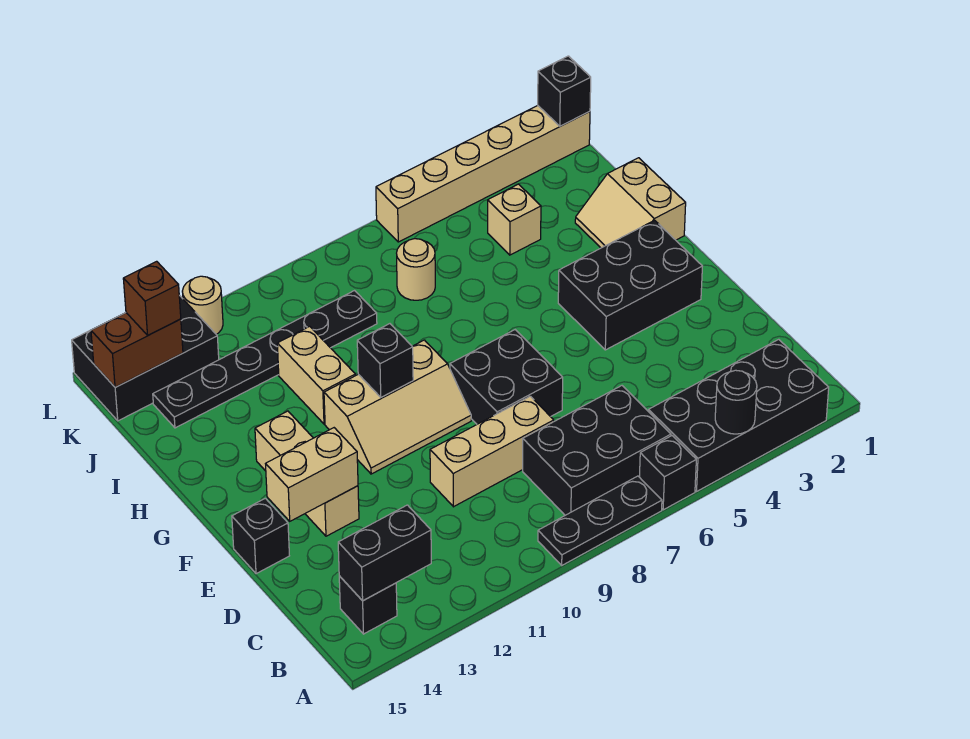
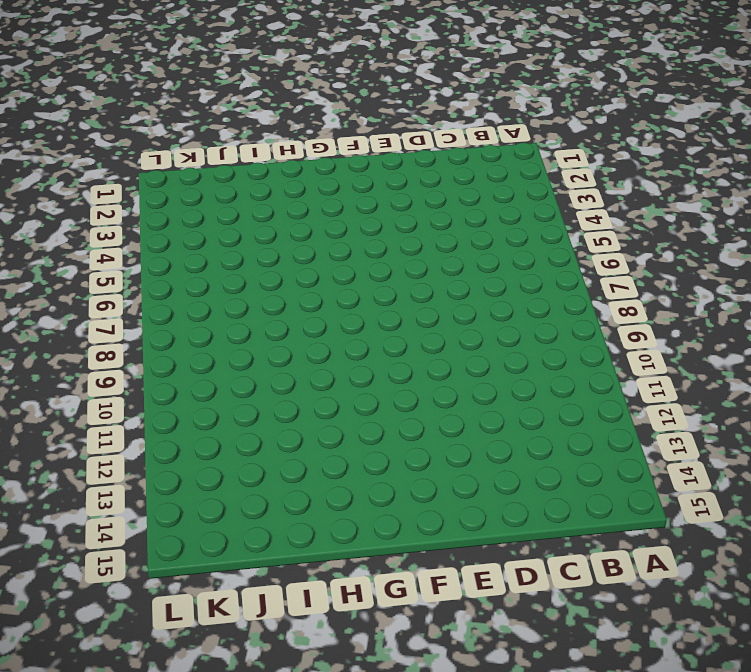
none -> black brick A2:B5 level 1
none -> black brick A6 level 1
none -> black plate A7:A9 level 1

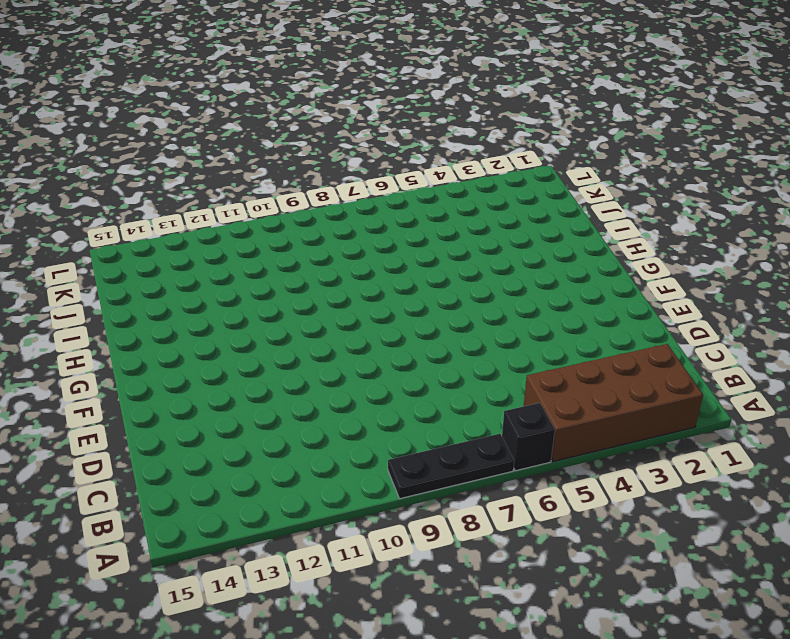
brown brick A2:B5 level 1 -> black brick A2:B5 level 1
none -> black brick B6:C8 level 1
none -> black brick B14 level 1
none -> tan brick D8:D10 level 1

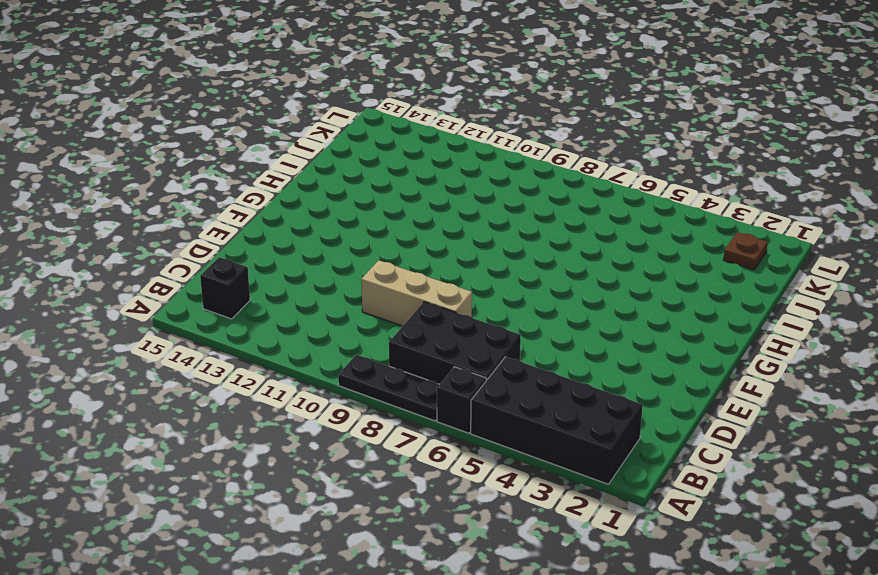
brown plate K2 level 1 -> none
none -> black brick E7:F8 level 1
none -> tan brick E13:G13 level 1
none -> black brick E15 level 1

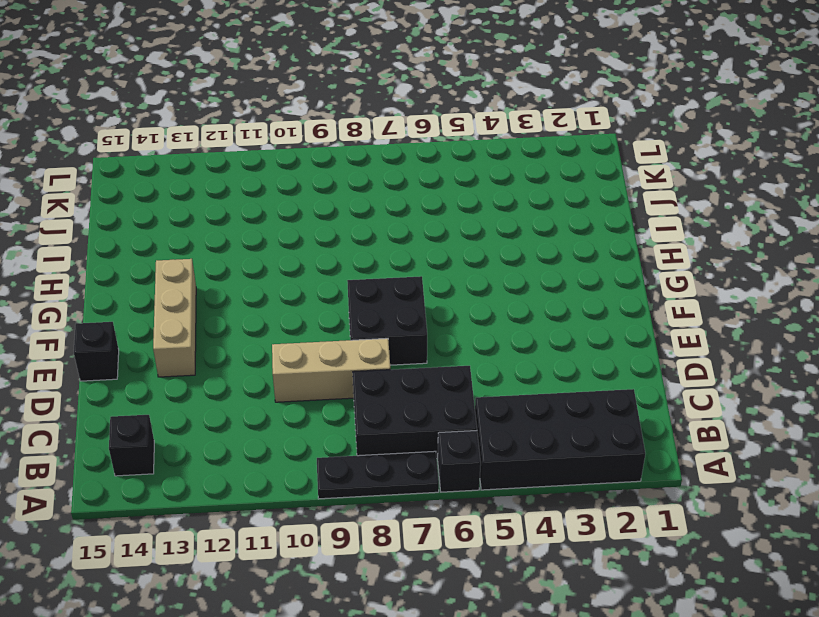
none -> black brick F2:G4 level 1
none -> tan slope F9:G11 level 1 top G
none -> tan slope H1:I2 level 1 top 1

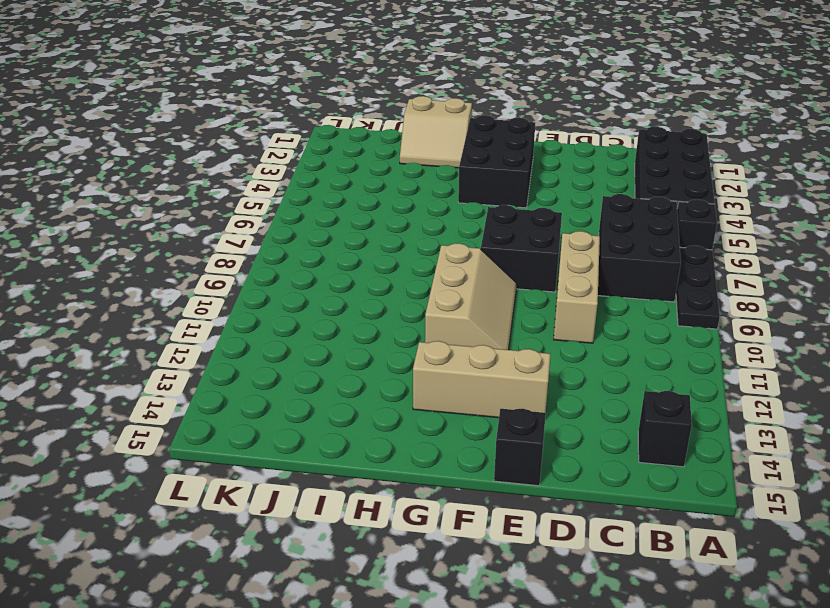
none -> tan brick H11:I11 level 1
none -> tan brick J4 level 1
none -> tan round brick J7 level 1

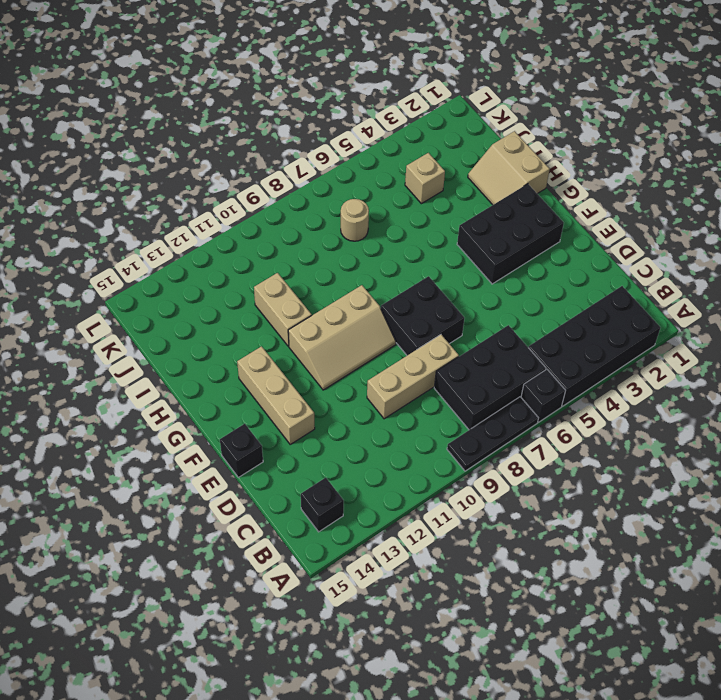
none -> black plate J9:J14 level 1
none -> black brick K13:L15 level 1
none -> tan brick L1:L6 level 1

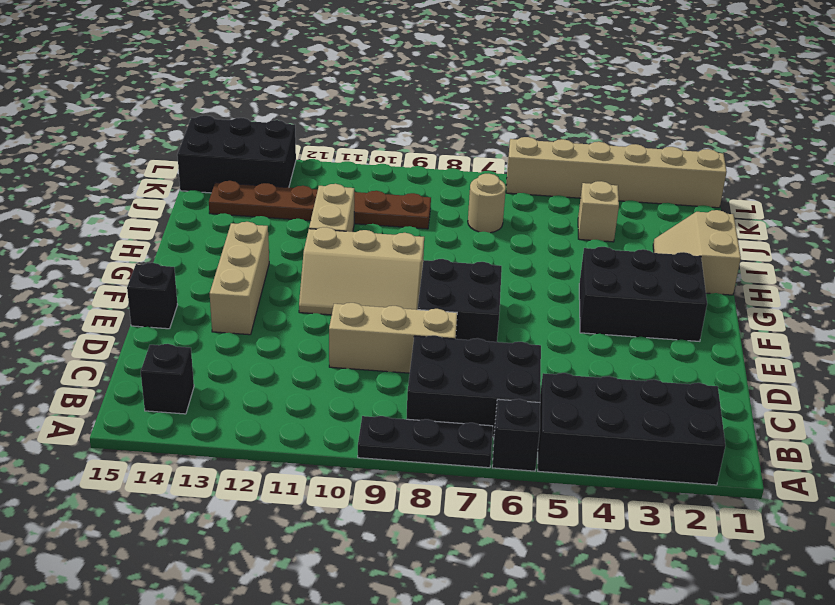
brown plate J9:J14 level 1 -> black plate J9:J14 level 1
none -> tan round brick L12 level 1
none -> black round brick A4 level 2
none -> black brick B13:B14 level 2

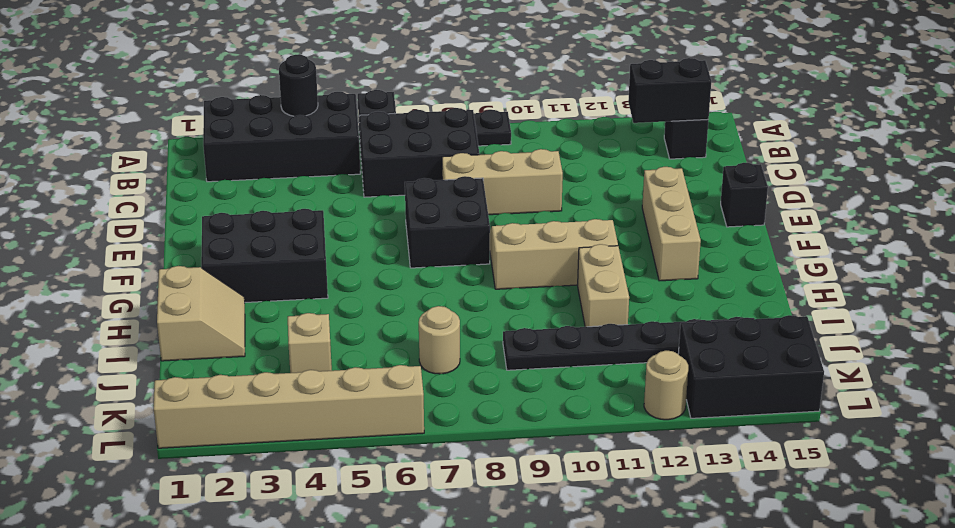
none -> tan brick E13:E14 level 2
none -> black brick G10 level 2
none -> brown brick K14:K15 level 2

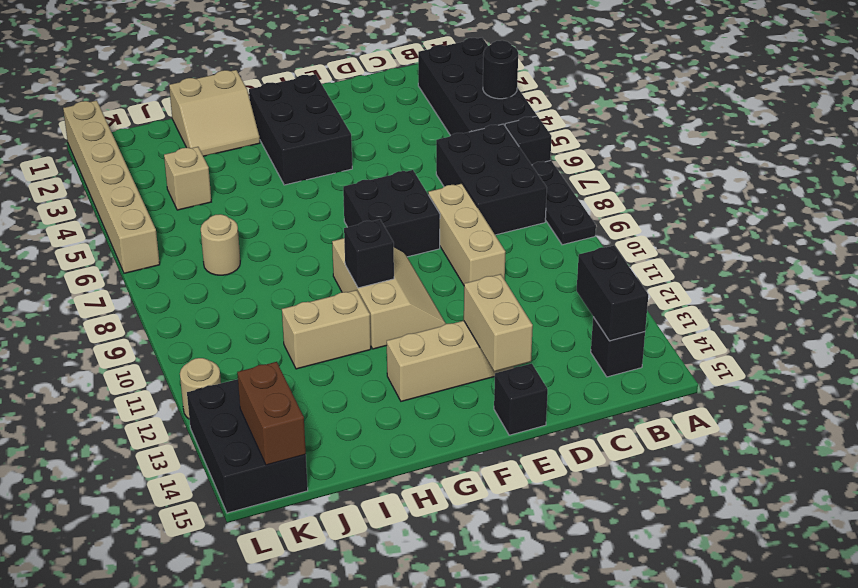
none -> black plate J9:J14 level 1
none -> black brick L1 level 2
none -> brown brick K14 level 3

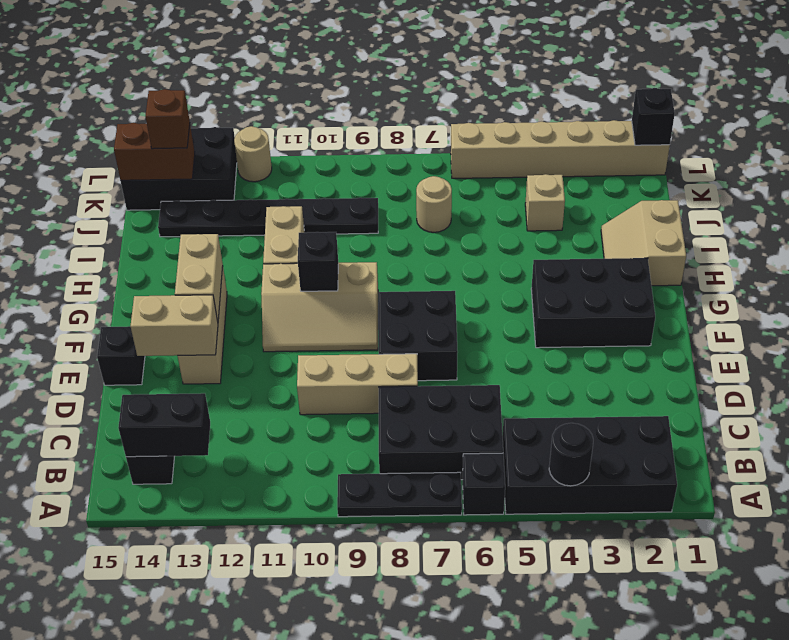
tan brick F13:G13 level 2 -> none

